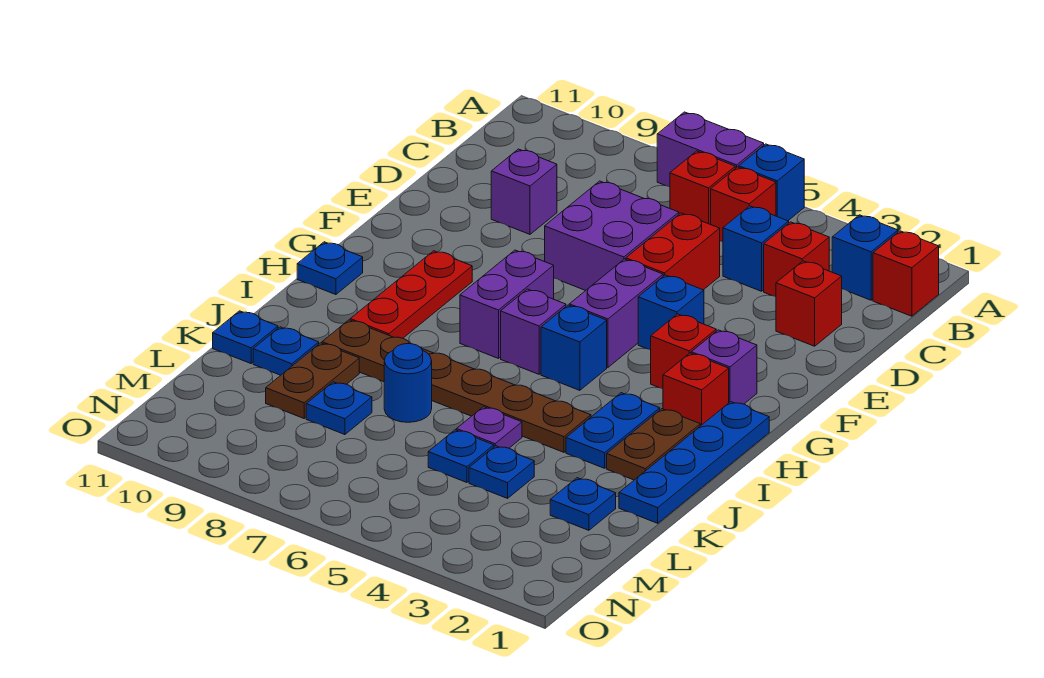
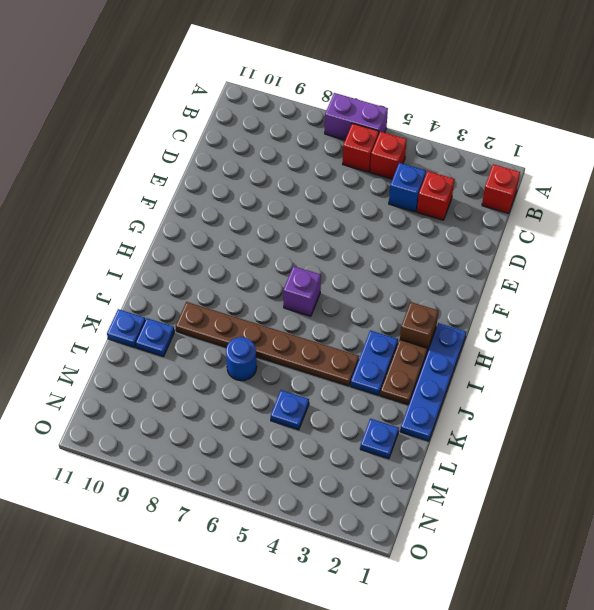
brown brick H2 level 1 -> red brick H2 level 1
none -> blue brick A5 level 1
none -> blue brick B2 level 1
none -> red brick D2 level 1
none -> red brick D5:E5 level 1

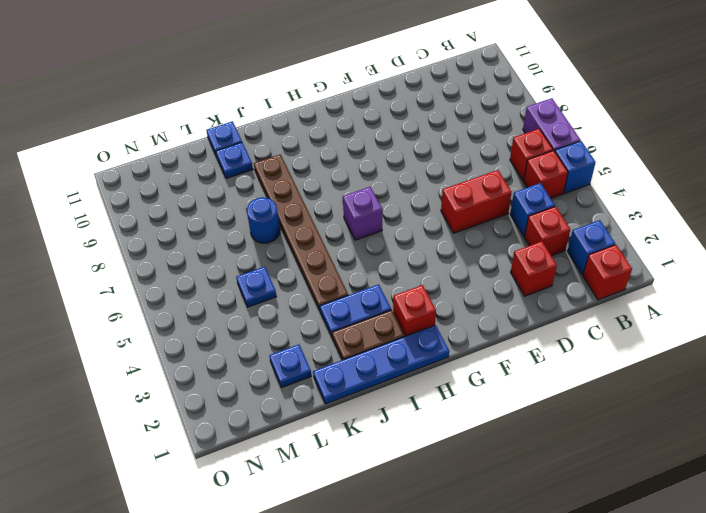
none -> purple brick D6:E7 level 1
none -> purple brick D9 level 1
none -> blue brick F4 level 1
none -> purple brick F5:G5 level 1

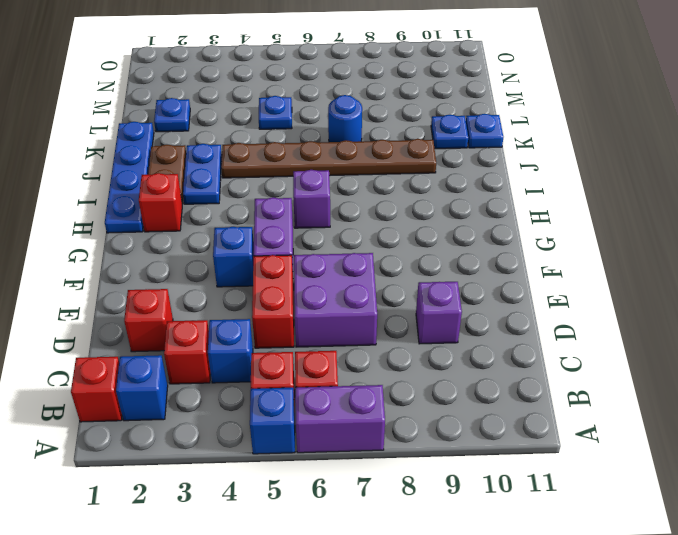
none -> purple brick G2 level 1
none -> red brick G3 level 1
none -> purple brick G7:H7 level 1
none -> red plate G9:I9 level 1

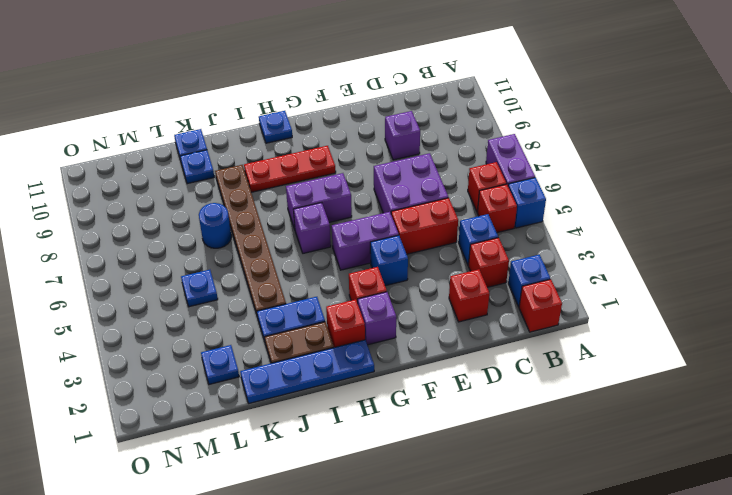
none -> blue brick H5 level 1
none -> purple plate K5 level 1
none -> brown plate K9:L9 level 1
none -> blue plate L4 level 1

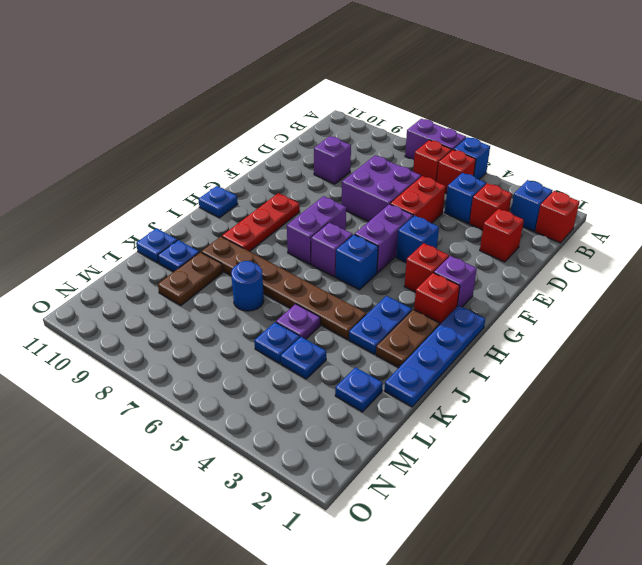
none -> blue plate L8 level 1

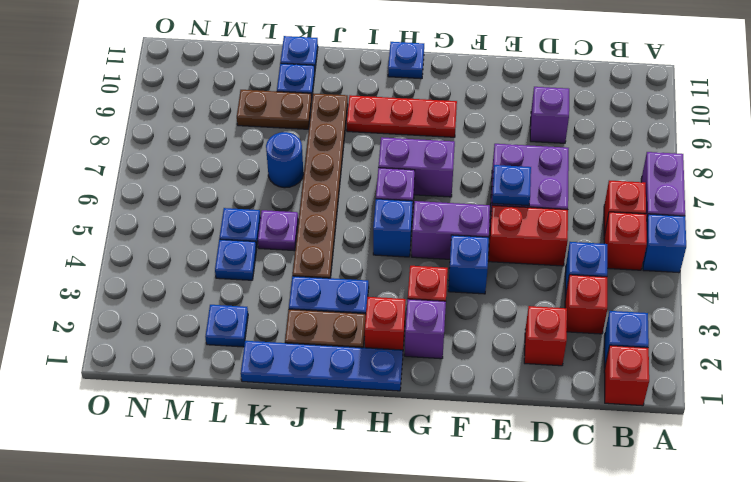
blue plate E6 level 2 -> blue plate L8 level 1

